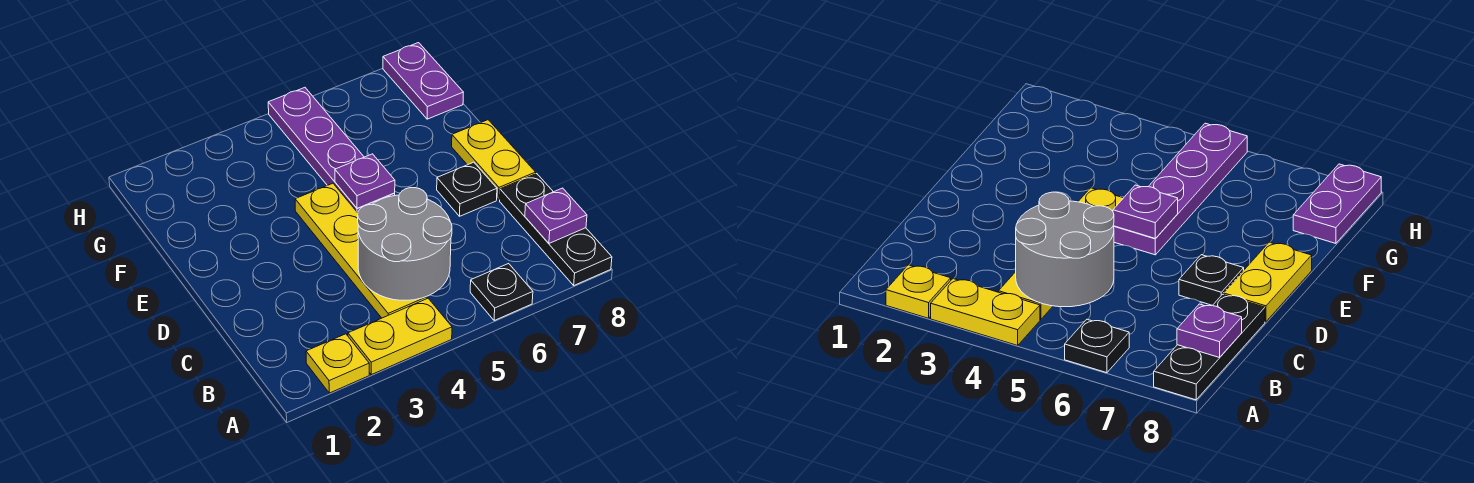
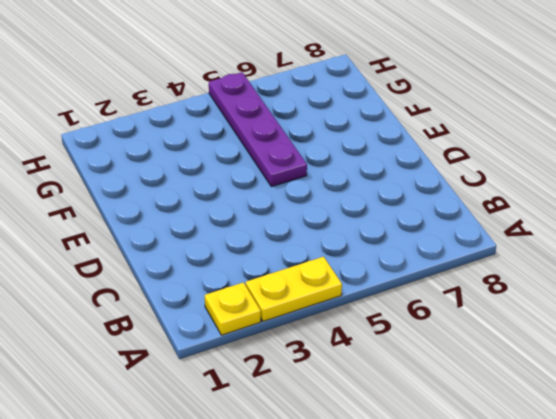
none -> black plate A6 level 1
none -> black plate A8:C8 level 1
none -> yellow plate B4:E4 level 1

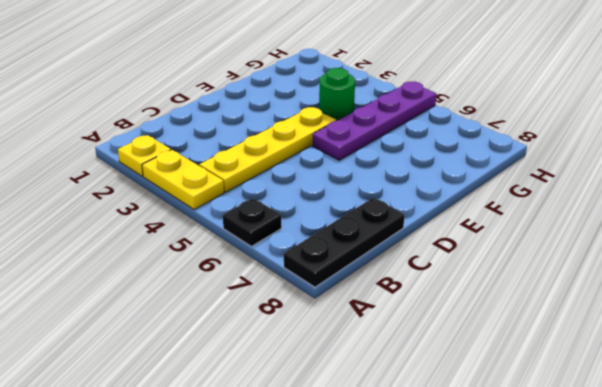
green round brick F4 level 1 -> none
none -> black plate D7 level 1
none -> yellow plate D8:E8 level 1
none -> purple plate G8:H8 level 1

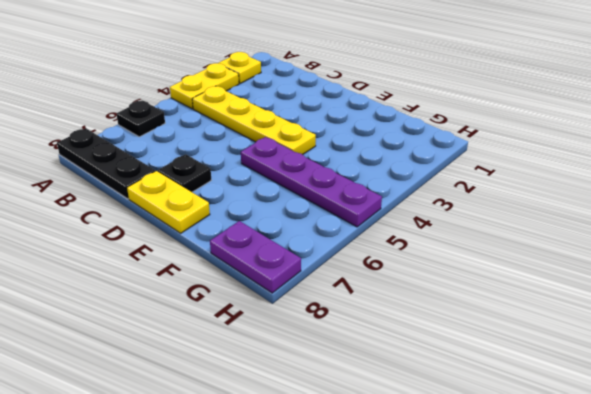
none -> grey round brick B4:C5 level 2
none -> purple plate B8 level 2
none -> purple plate E5 level 2

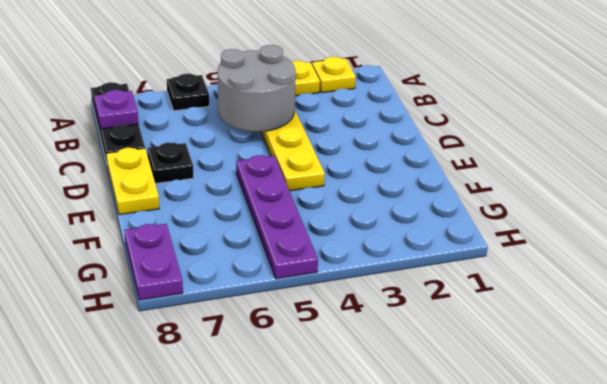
none -> purple plate E5 level 2

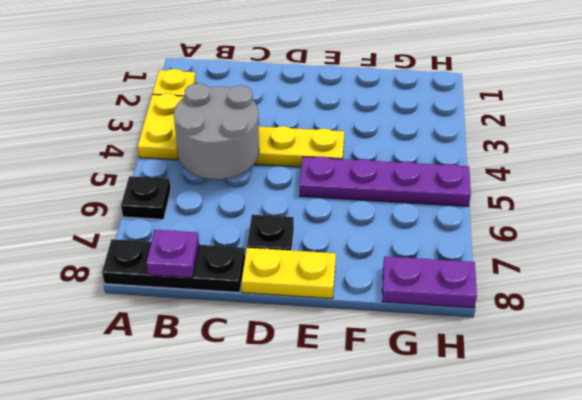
none -> purple plate E5 level 2

